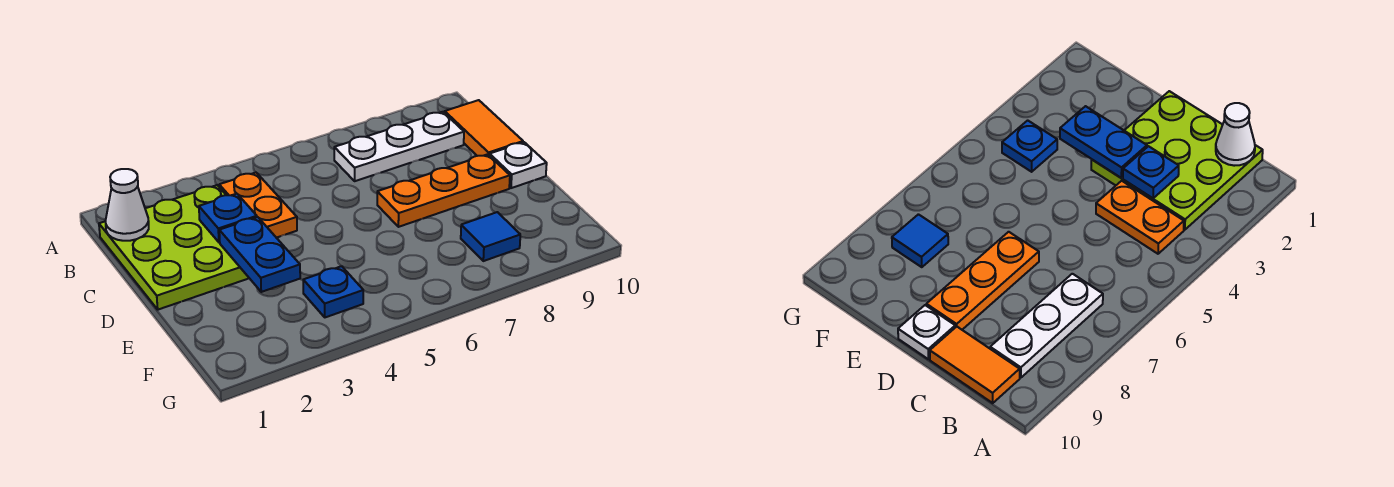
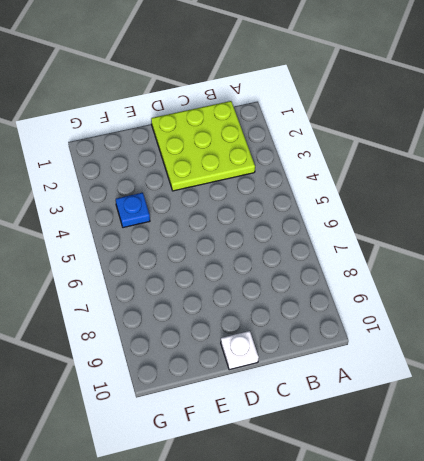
none -> orange plate B4:C4 level 1
none -> white plate B7:B9 level 1

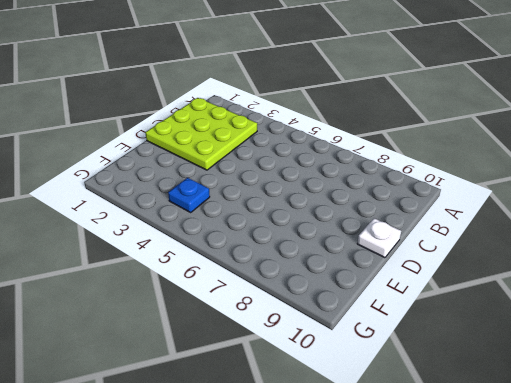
none -> orange plate B4:C4 level 1
none -> white plate B7:B9 level 1

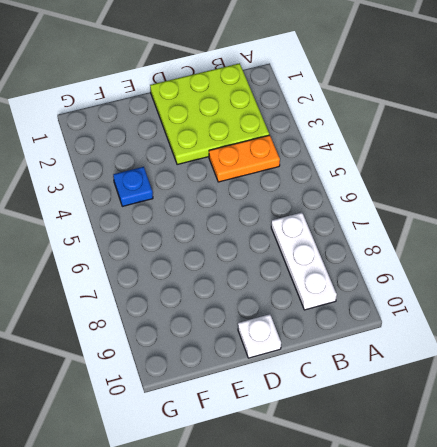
none -> orange tile B10:C10 level 1
none -> orange plate D7:D9 level 1

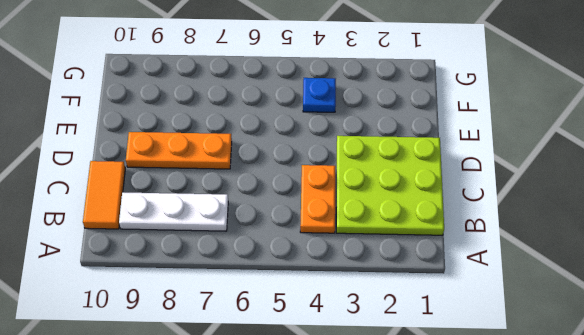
none -> white plate D10 level 1
none -> blue tile F8 level 1

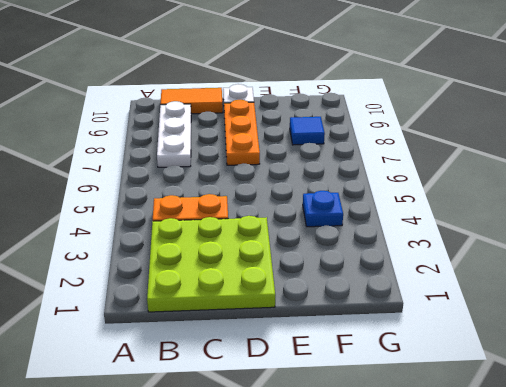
none -> white cone B1 level 2
none -> blue plate C3 level 2

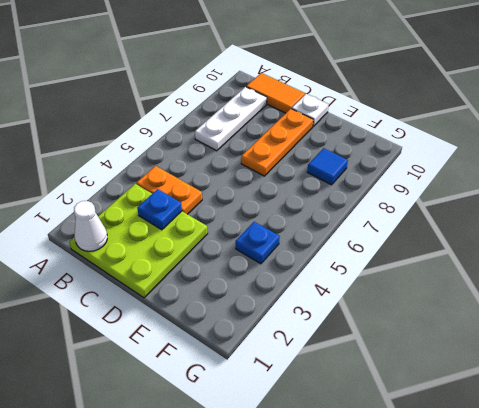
none -> blue plate D3:E3 level 2

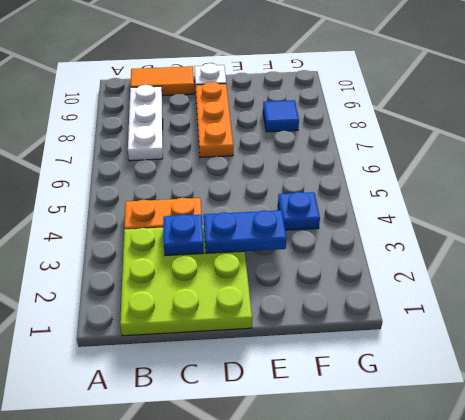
none -> white cone B1 level 2

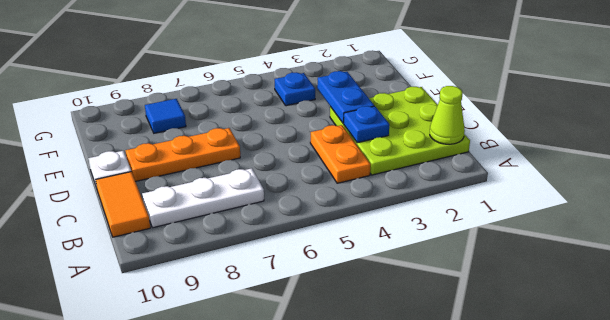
lime cone B1 level 2 -> white cone B1 level 2

